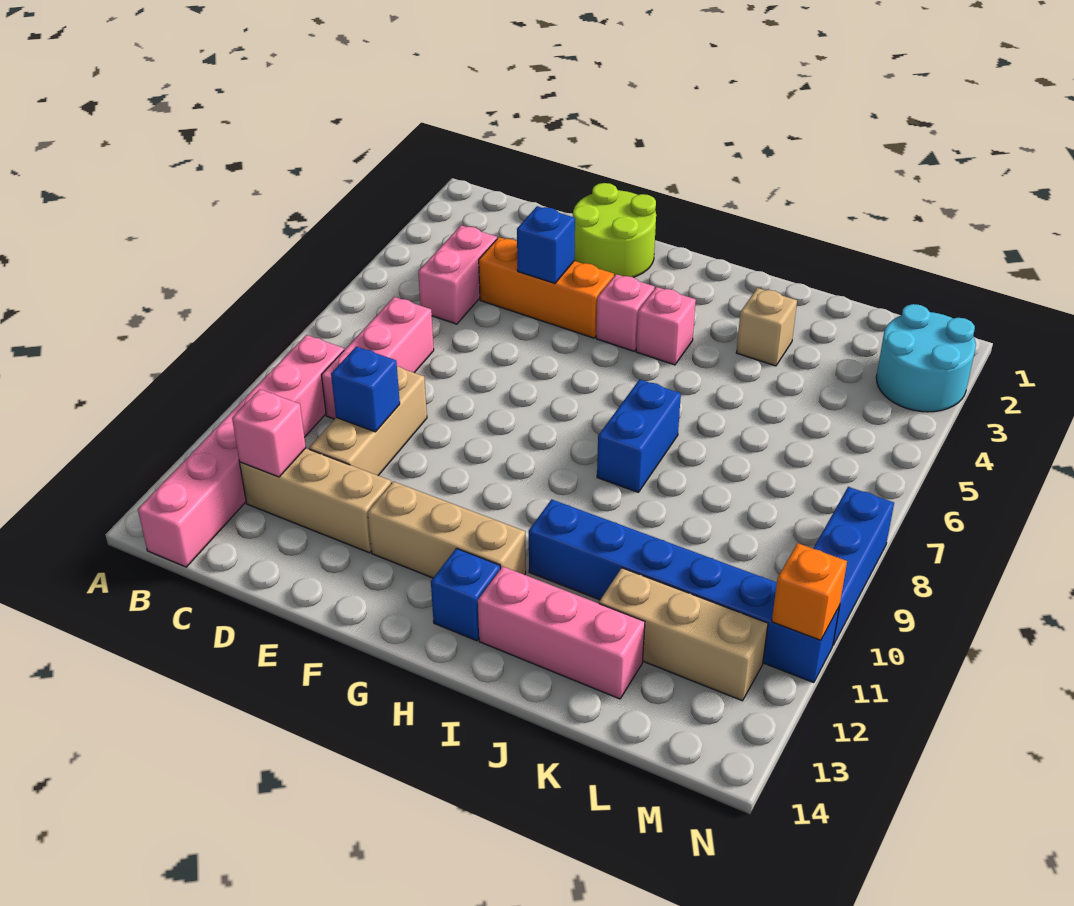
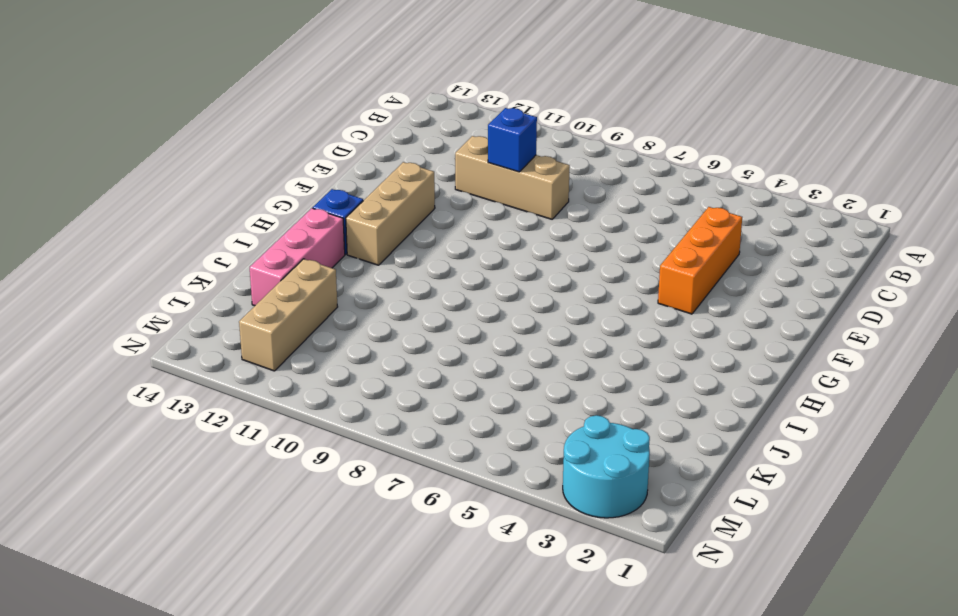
none -> pink brick B9:B14 level 1
none -> pink brick C4:C5 level 1
none -> pink brick C7:C9 level 1

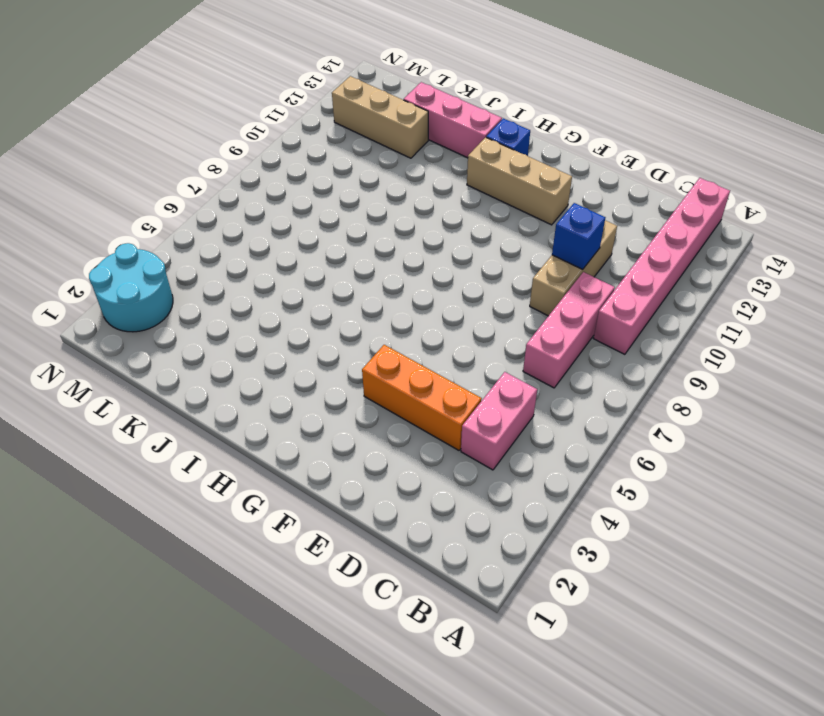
none -> tan brick C12:E12 level 1
none -> lime round brick E1:F2 level 1
none -> pink brick G4 level 1

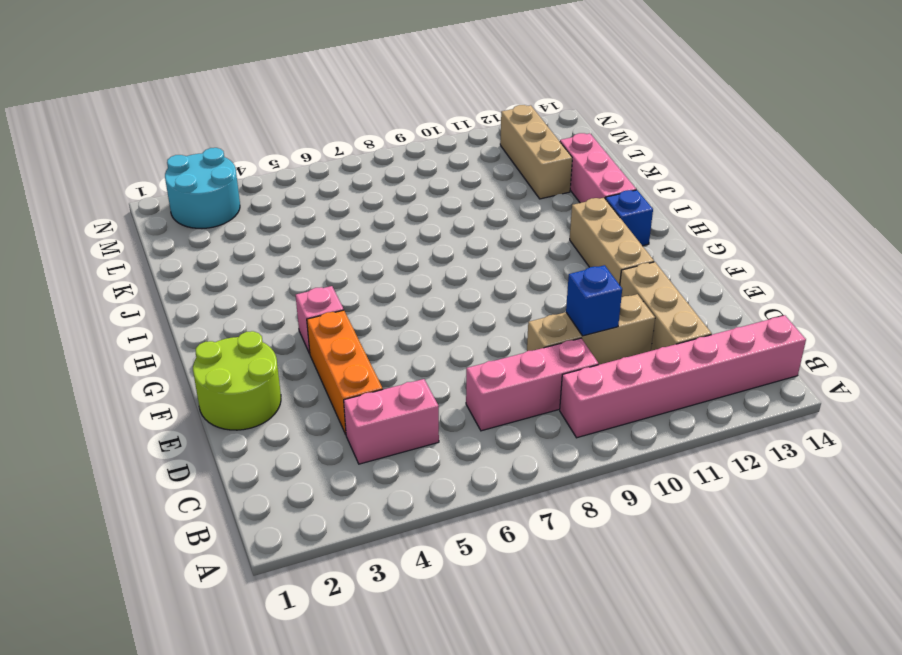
none -> pink brick H4 level 1
none -> blue brick I7:I8 level 1
none -> blue brick I11:N11 level 1

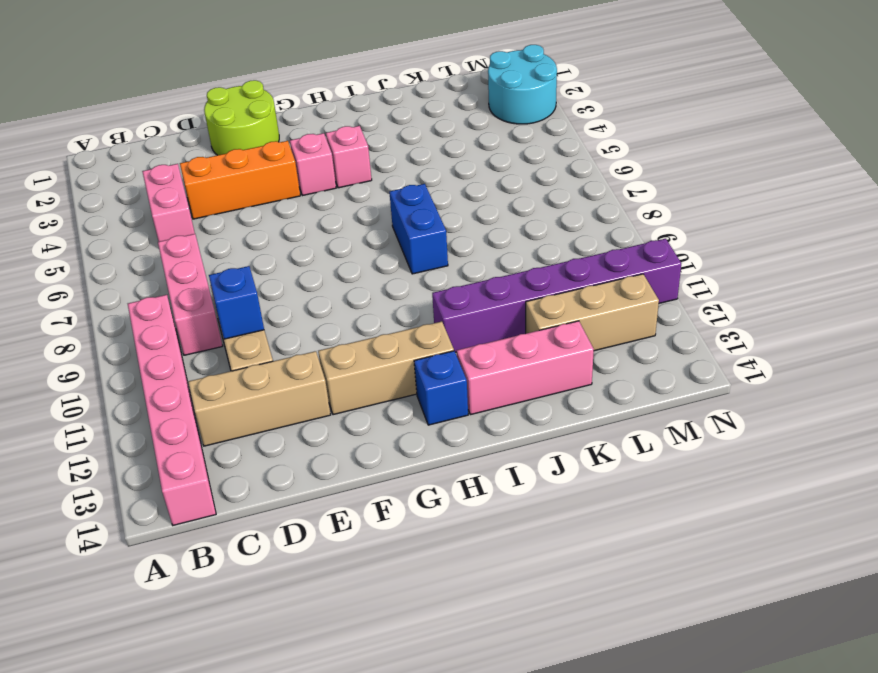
purple brick I11:N11 level 1 -> blue brick I11:N11 level 1
none -> tan brick J3 level 1
none -> blue brick N8:N10 level 1
none -> pink brick C12 level 2

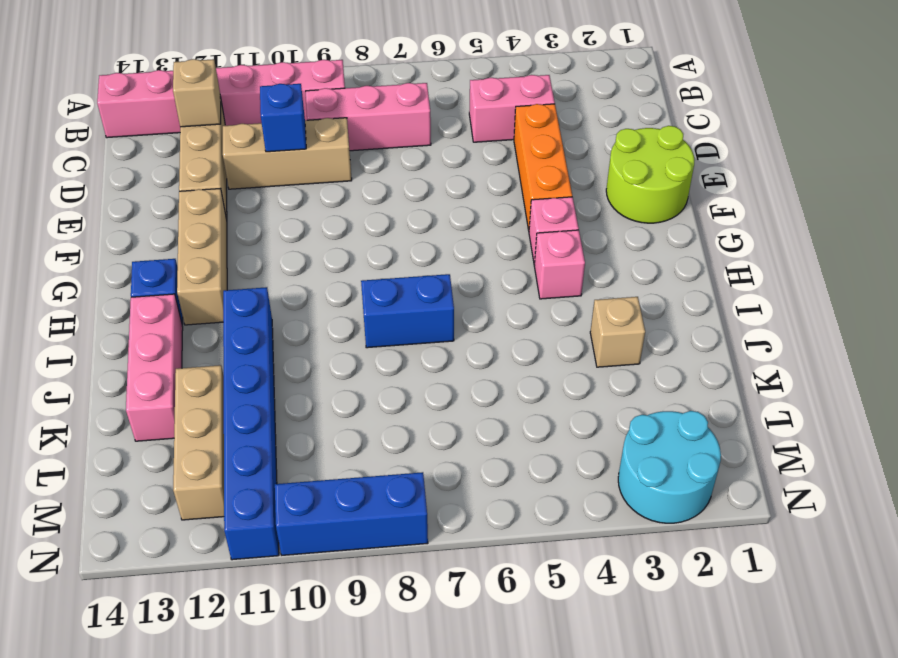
tan brick C12 level 2 -> pink brick C12 level 2
none -> blue brick E4 level 2
none -> orange brick N11 level 2

